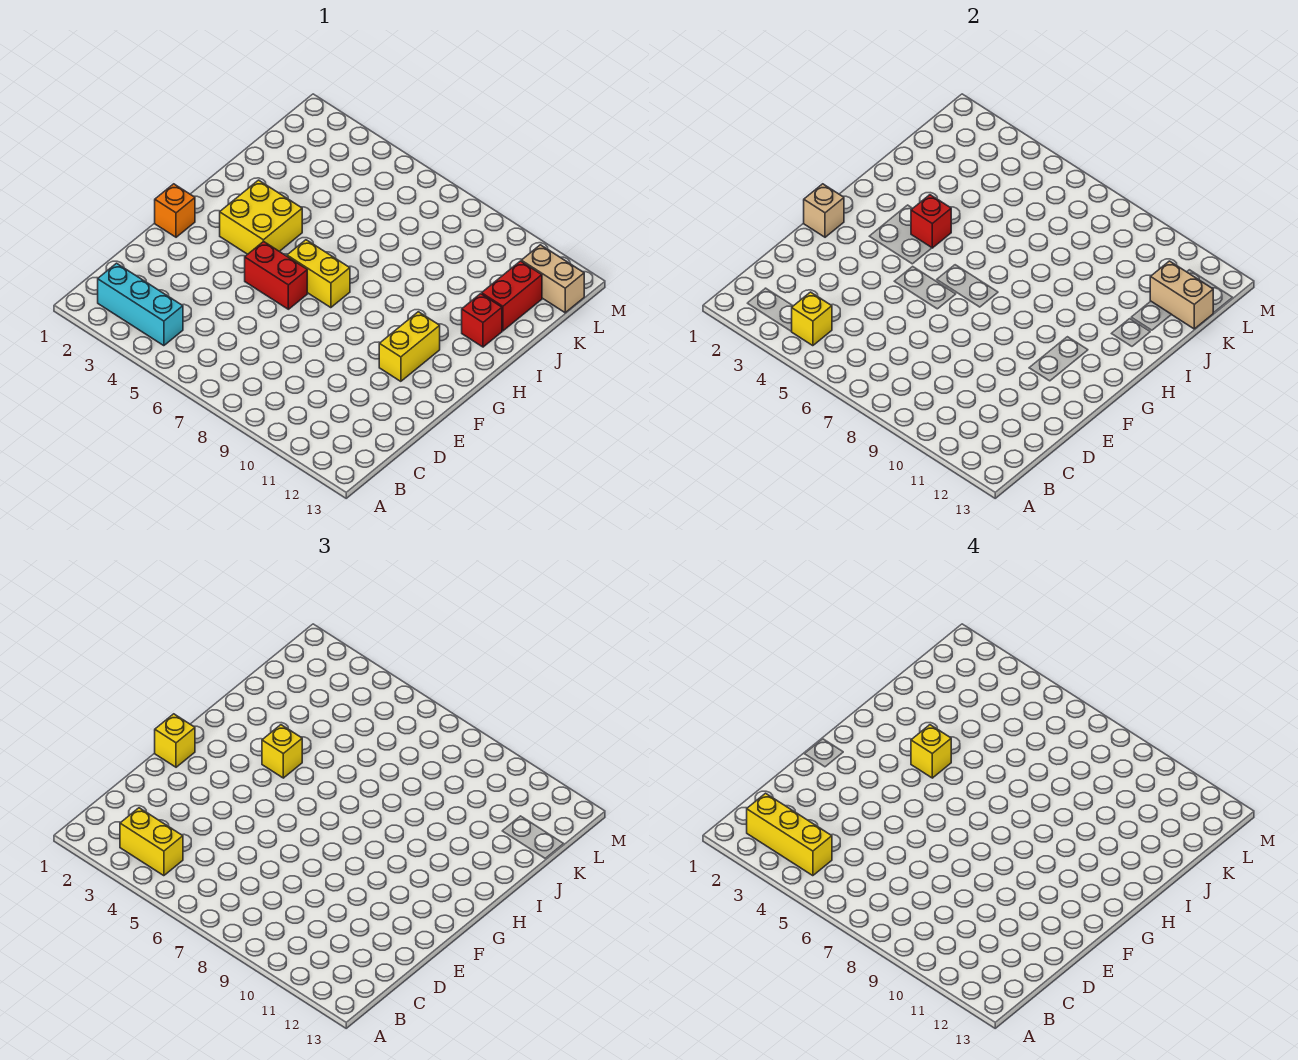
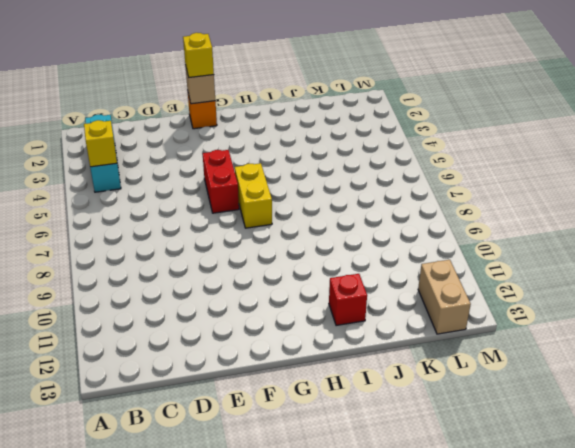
none -> yellow brick F11:G11 level 1
none -> yellow brick G3:H4 level 1
none -> red brick J12:K12 level 1

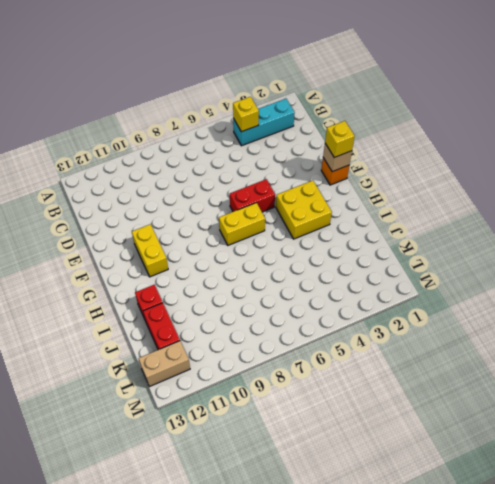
none -> red brick H4 level 2
none -> tan brick K12:K13 level 2
none -> yellow brick B3:B4 level 3

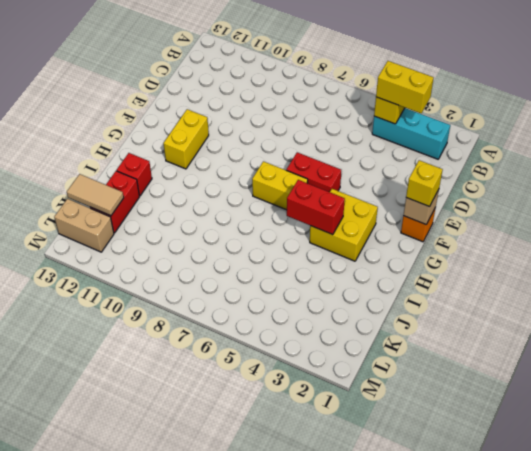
red brick H4:H5 level 2 -> red brick H4 level 2
tan tile K12:K13 level 2 -> tan brick K12:K13 level 2
none -> yellow brick H4 level 3
none -> yellow brick B2:B4 level 4
none -> yellow brick H4 level 4

